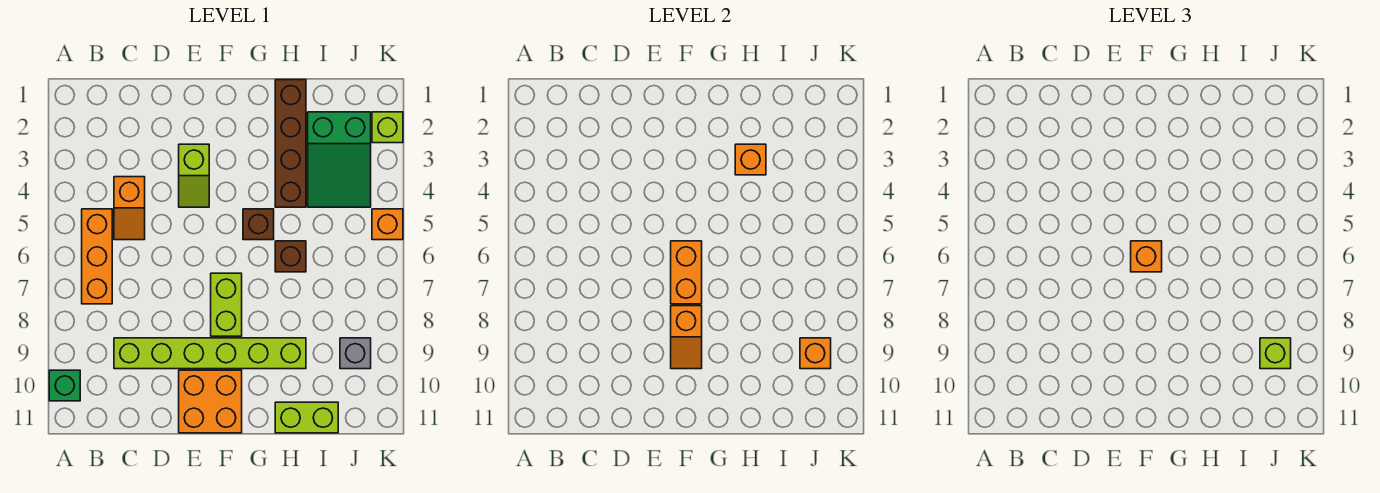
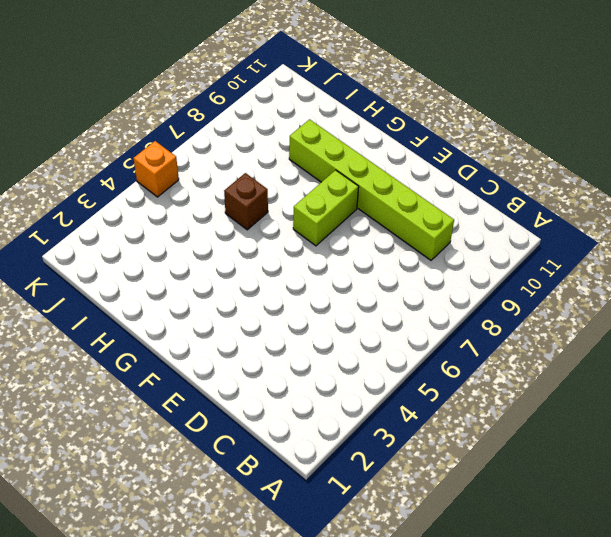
none -> green brick A10 level 1
none -> orange brick B5:B7 level 1
none -> orange slope C4:C5 level 1 top 4

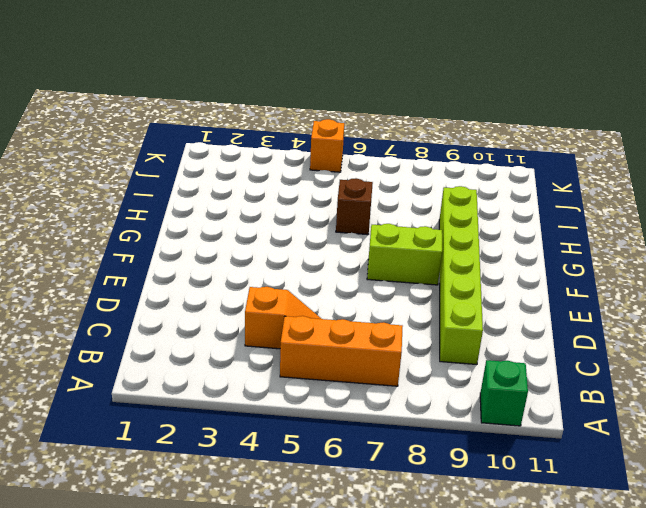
none -> lime slope E3:E4 level 1 top 3
none -> orange brick E10:F11 level 1
none -> brown brick G5 level 1

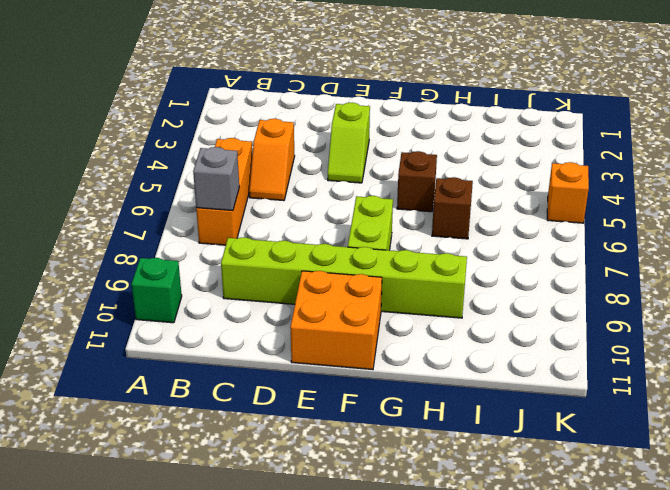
grey brick B7 level 2 -> grey brick J9 level 1
none -> brown brick H1:H4 level 1
none -> lime brick H11:I11 level 1
none -> green slope I2:J4 level 1 top 2

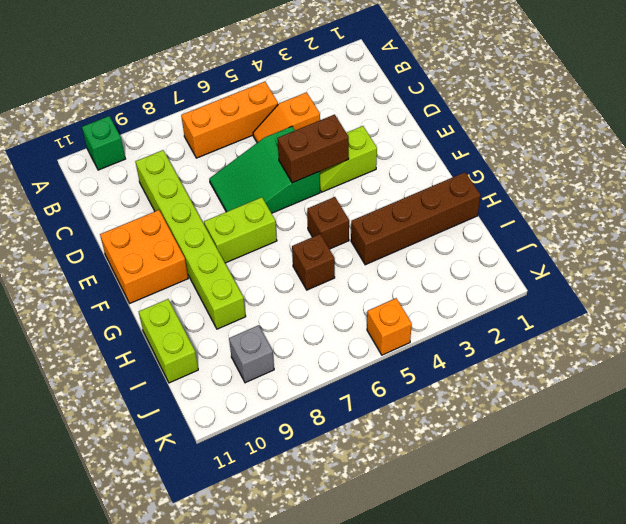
green slope D5:E7 level 1 top 5 -> green slope I2:J4 level 1 top 2
brown brick E4:E5 level 2 -> none
none -> lime brick K2 level 1
none -> orange brick F6:F7 level 2
none -> orange slope F8:F9 level 2 top 8

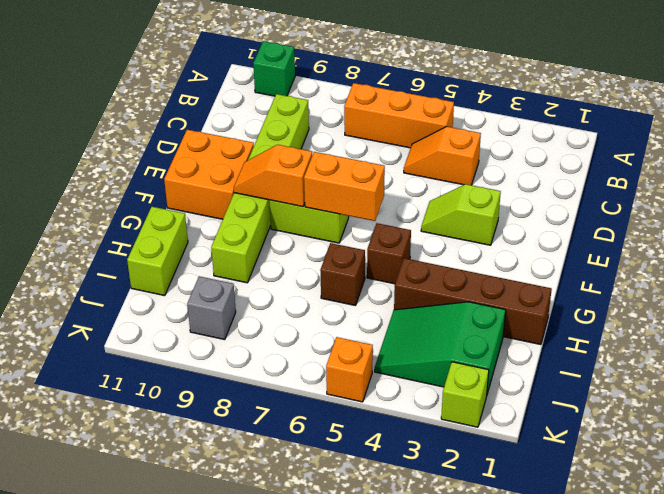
none -> orange brick H3 level 2
none -> orange brick J9 level 2
none -> orange brick F6 level 3

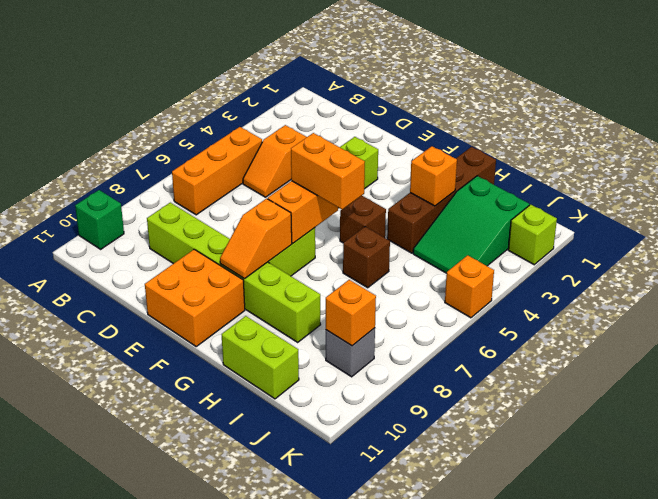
orange brick F6:G6 level 3 -> orange brick F6 level 3
none -> lime brick J9 level 3

